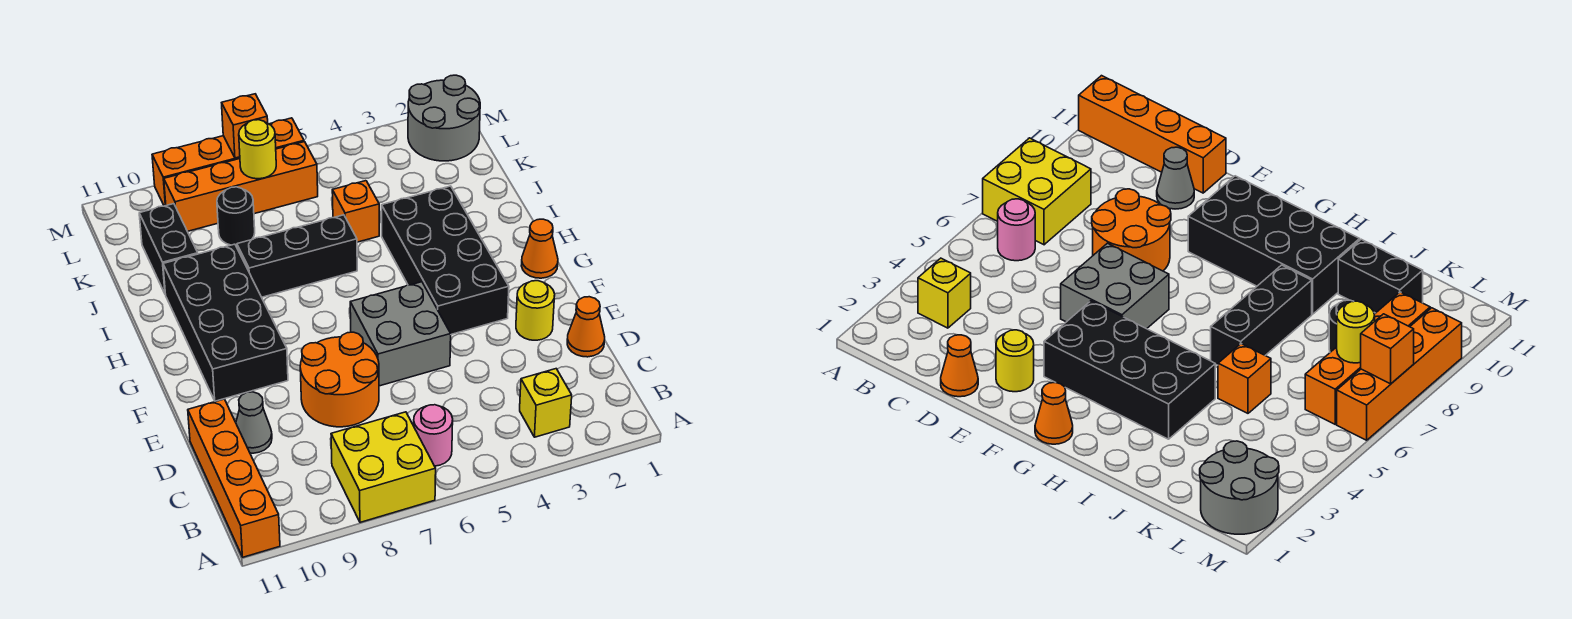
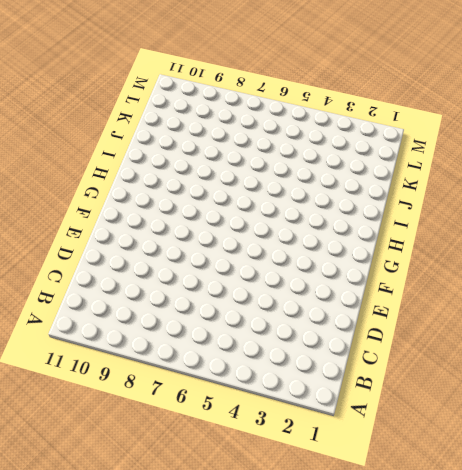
none -> yellow brick A7:B8 level 1
none -> orange brick A11:D11 level 1
none -> yellow brick B3 level 1

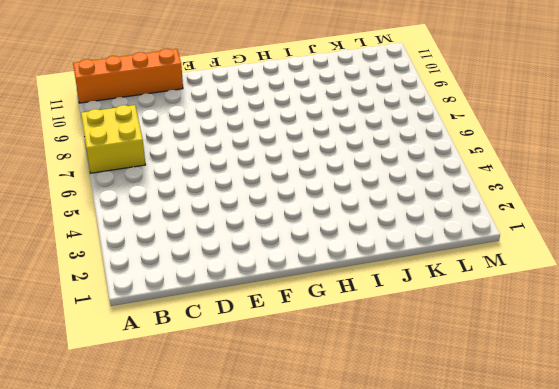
none -> yellow brick B3 level 1
none -> pink round brick B6 level 1
none -> orange cone D1 level 1

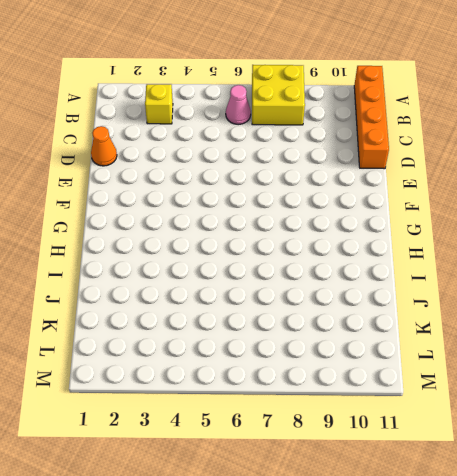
pink cone B6 level 1 -> pink round brick B6 level 1
none -> orange round brick D7:E8 level 1
none -> grey cone D10 level 1
none -> yellow round brick E2 level 1

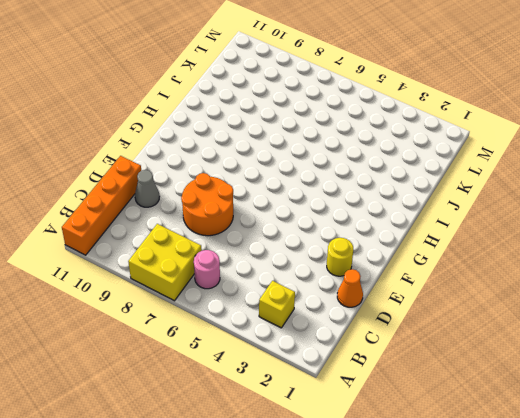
none -> grey brick E5:F6 level 1
none -> black brick F3:I4 level 1
none -> black brick F9:I10 level 1

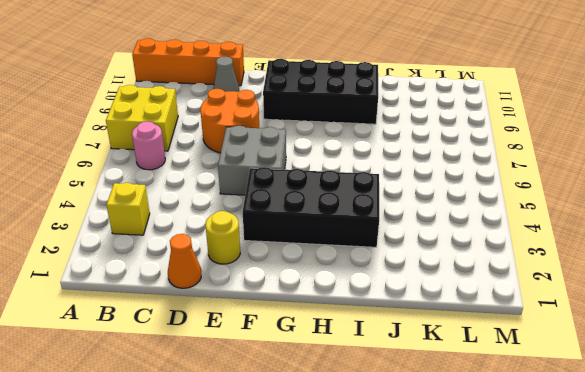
none -> orange cone G1 level 1
none -> black brick I6:I8 level 1
none -> orange brick J5 level 1

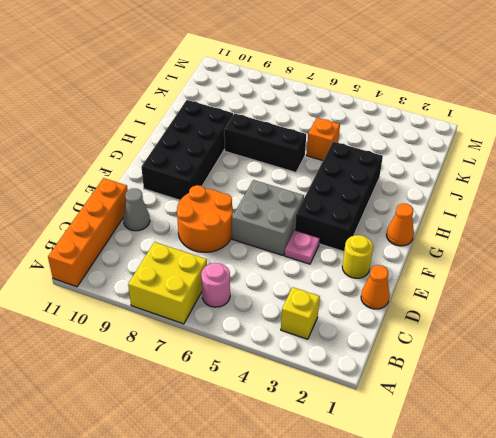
pink plate E4 level 1 -> none
none -> black brick J10:K10 level 1
none -> black round brick K8 level 1
none -> grey round brick L1:M2 level 1

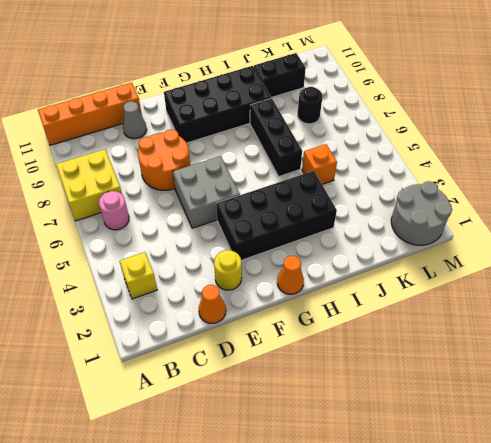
none -> orange brick L6:L9 level 1
none -> orange brick M6:M9 level 1
none -> yellow round brick L7 level 2

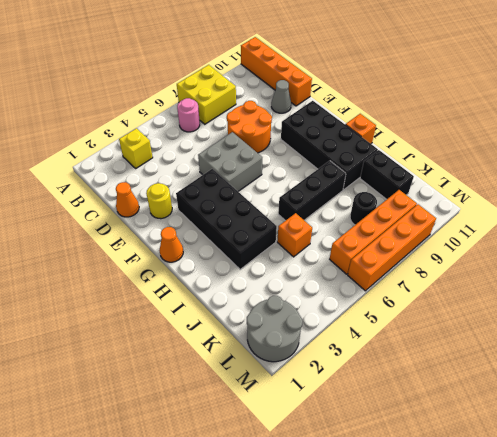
orange brick H11 level 1 -> orange brick M7 level 2
none -> yellow round brick L7 level 2

